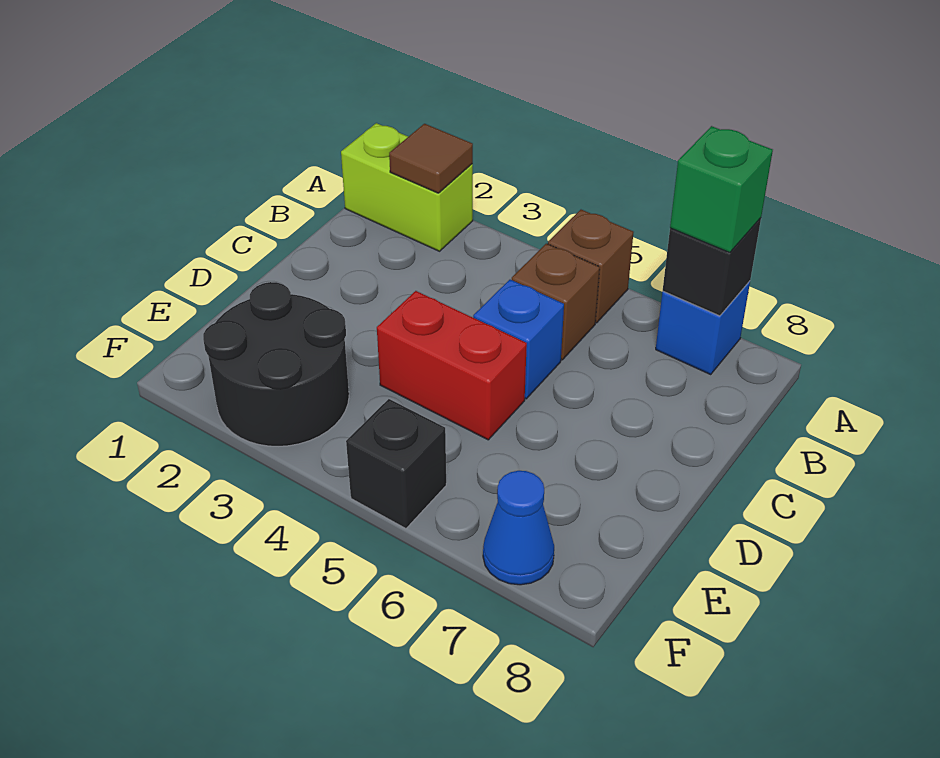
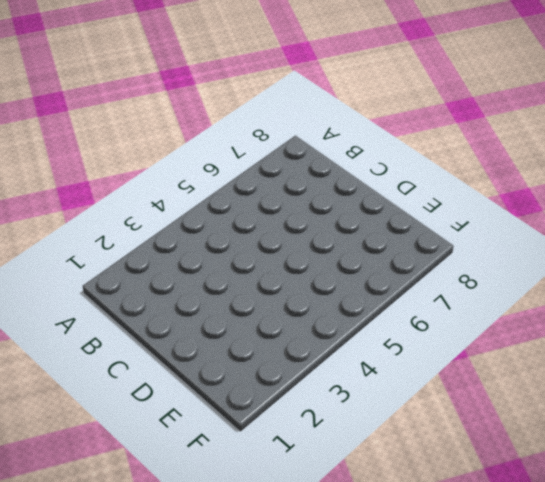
none -> lime brick A1:A2 level 1
none -> brown brick A5 level 1
none -> blue brick A7 level 1

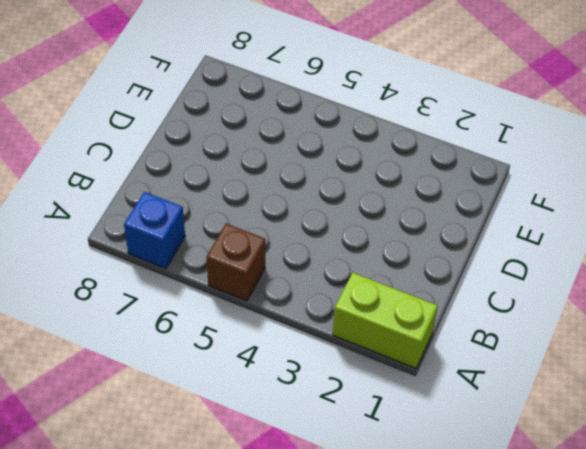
none -> brown brick B5 level 1
none -> blue brick C5 level 1
none -> red brick D4:D5 level 1

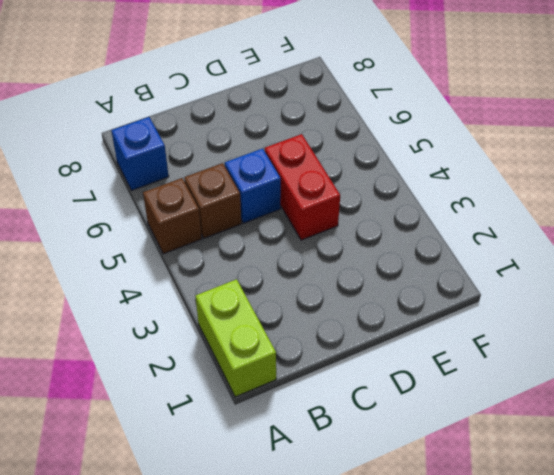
none -> black round brick E2:F3 level 1
none -> black brick F5 level 1
none -> blue cone F7 level 1

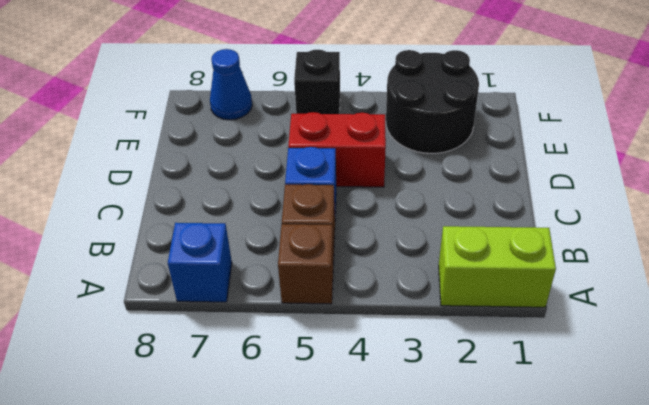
none -> brown tile A2 level 2
none -> black brick A7 level 2
none -> green brick A7 level 3

